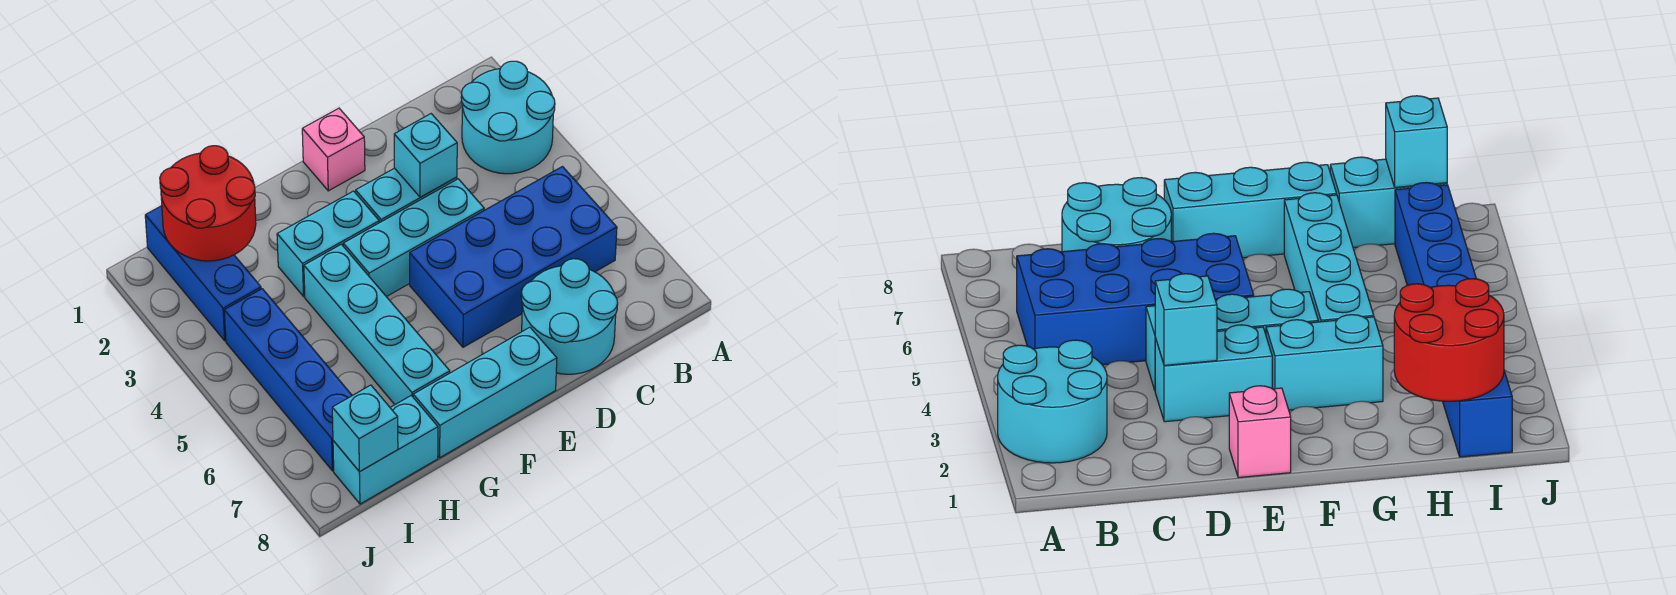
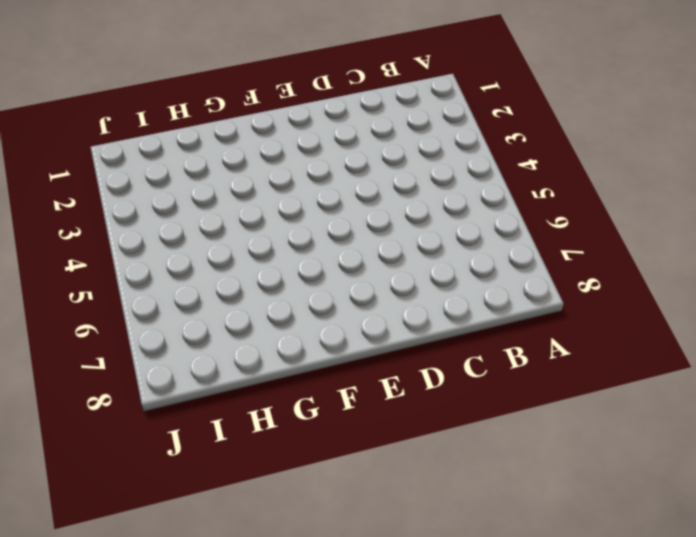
none -> cyan round brick A2:B3 level 1
none -> blue brick B5:E6 level 1
none -> cyan round brick C7:D8 level 1

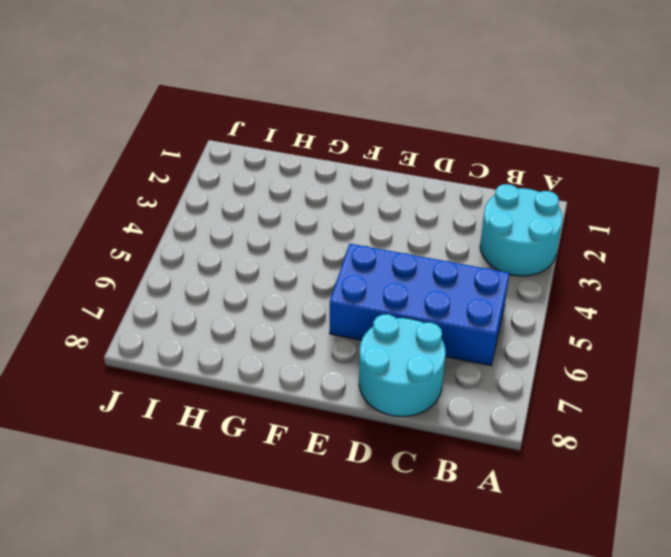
none -> cyan brick D3:E3 level 1
none -> cyan brick D4:F4 level 1
none -> pink brick E1 level 1

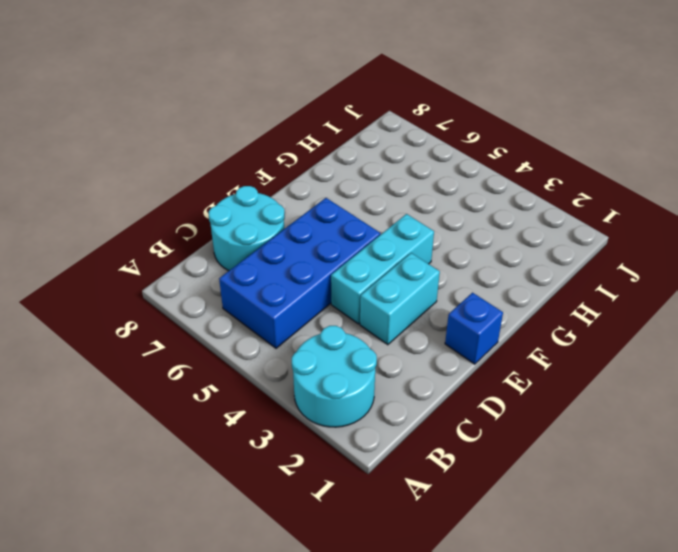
blue brick E1 level 1 -> pink brick E1 level 1
none -> cyan brick E8:G8 level 1
none -> cyan brick F3:G3 level 1
none -> cyan brick G4:G7 level 1

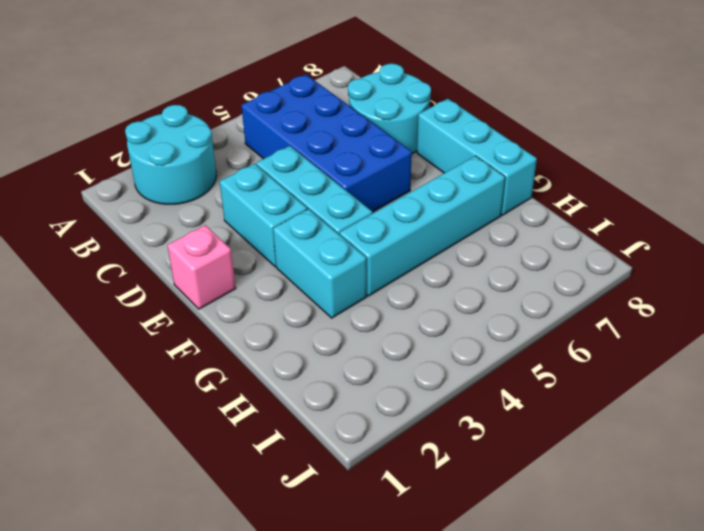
none -> cyan brick H8:I8 level 1
none -> blue brick I1:I3 level 1
none -> blue brick I4:I7 level 1

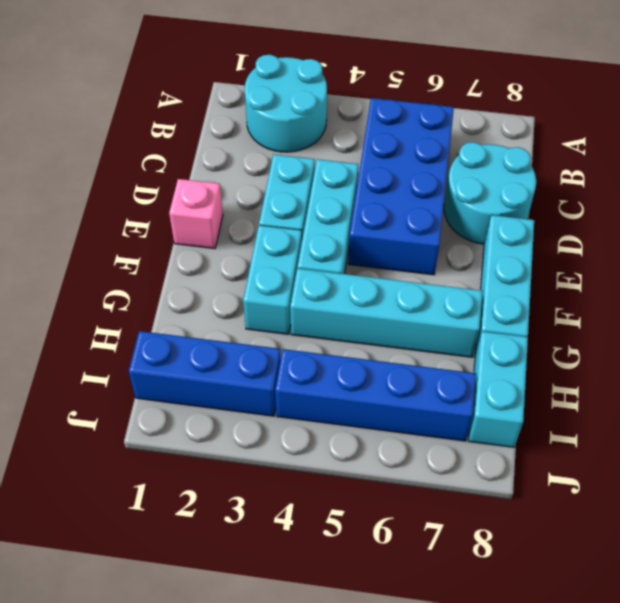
none -> cyan brick D3 level 2
none -> red round brick H1:I2 level 2
none -> cyan brick I8 level 2

